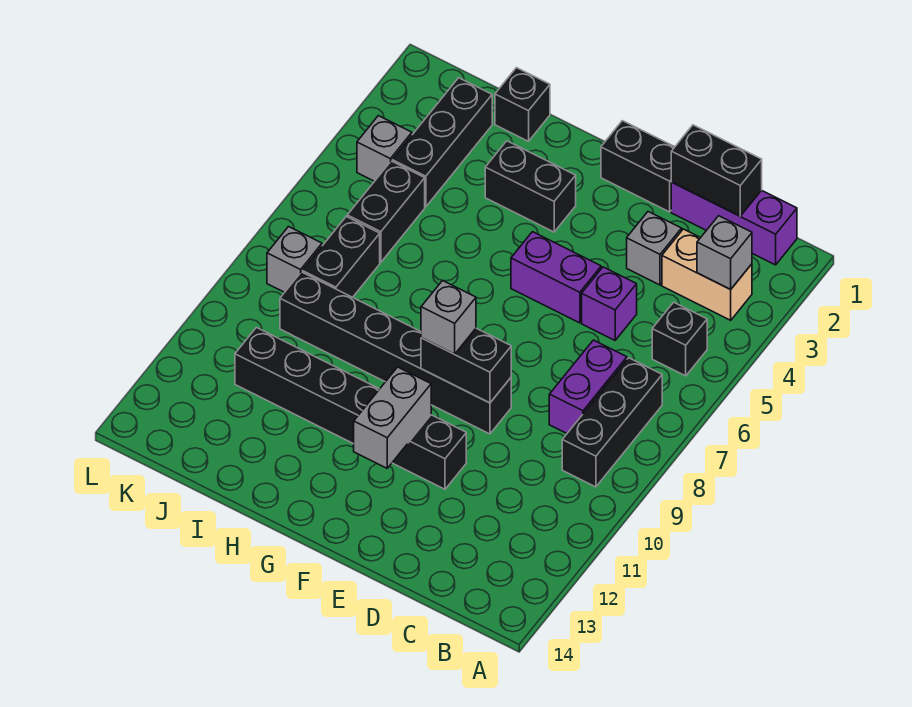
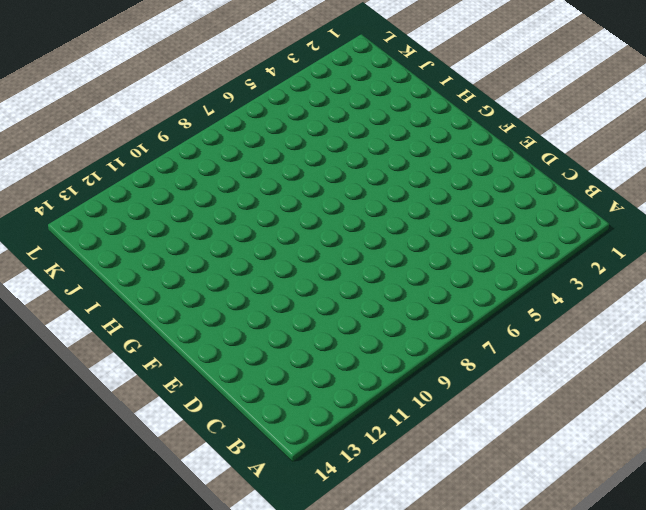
none -> purple brick B1:D1 level 1
none -> tan brick B3:C3 level 1
none -> black brick B5 level 1

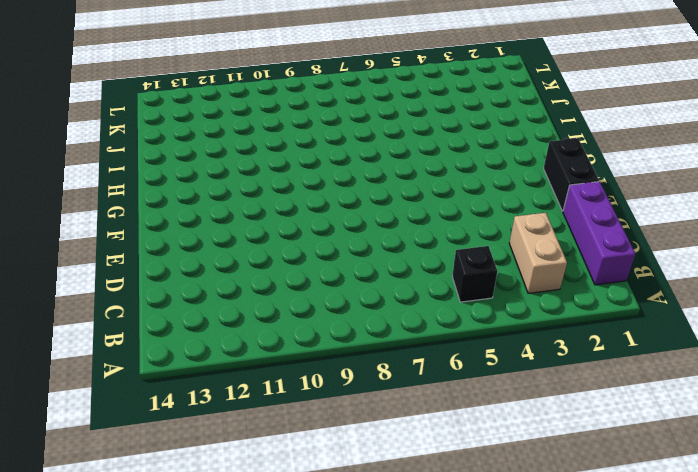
none -> black brick B7:B9 level 1
none -> purple brick C7:C8 level 1
none -> grey brick D3 level 1

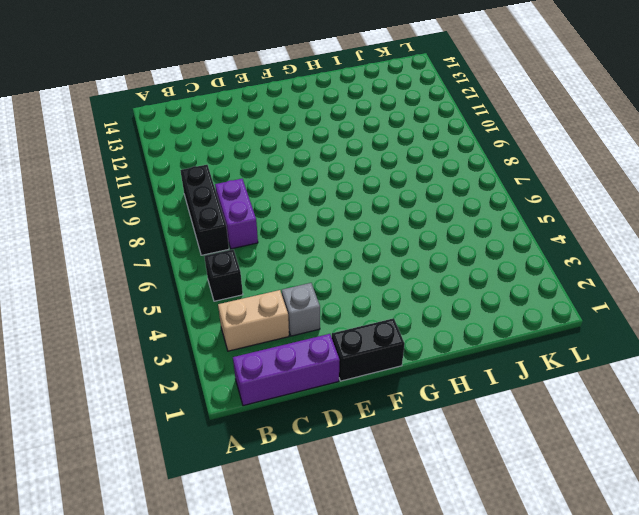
none -> purple brick D5 level 1
none -> purple brick E5:F5 level 1
none -> black brick E9:J9 level 1

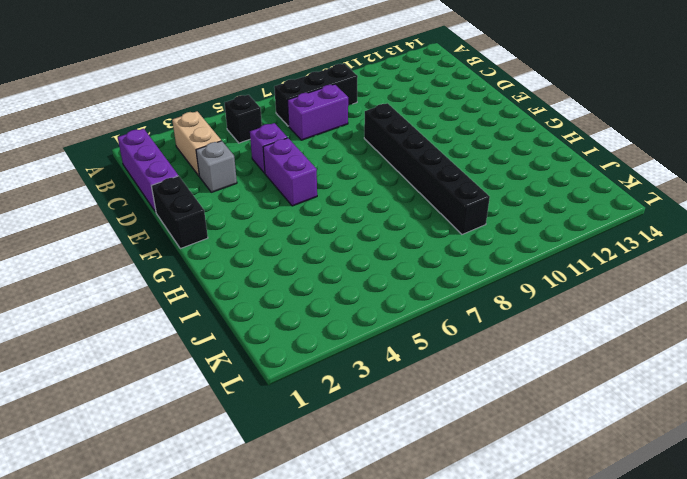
none -> black brick E11:J11 level 1
none -> black brick G3:H3 level 1
none -> black brick I1 level 1

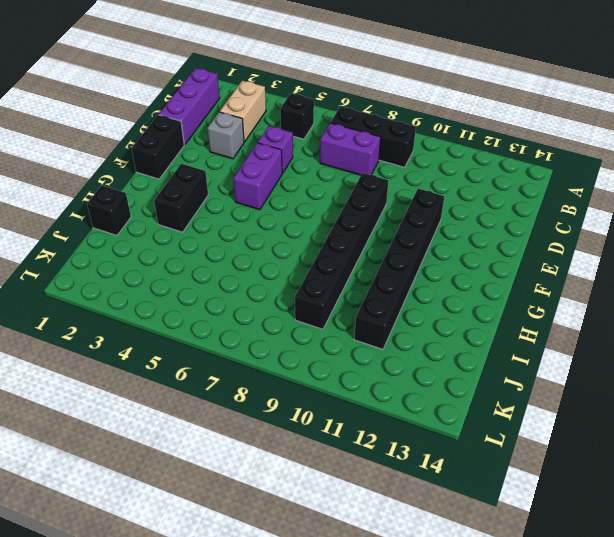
none -> black brick J2:J4 level 1
none -> black brick J5:J6 level 1
none -> black brick J7:J8 level 1

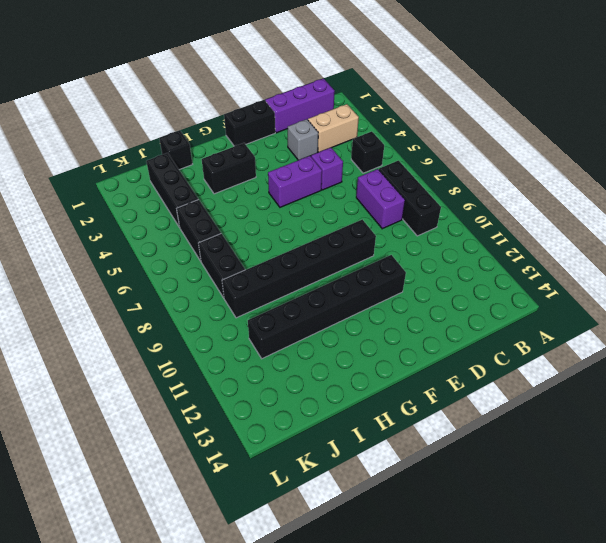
none -> grey brick K4 level 1
none -> grey brick K8 level 1
none -> grey brick B3 level 2

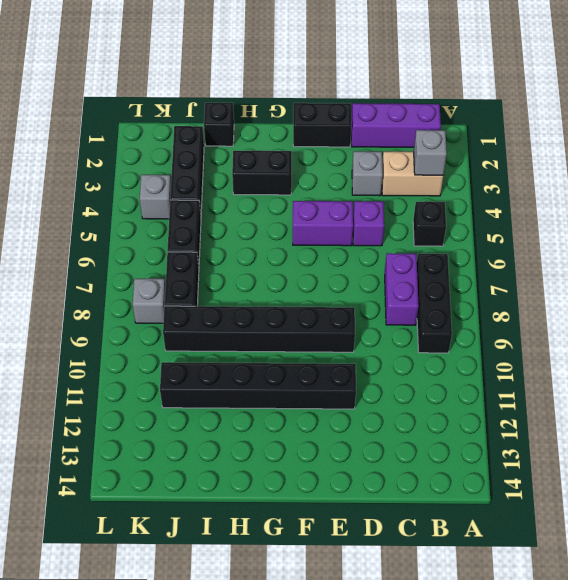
none -> black brick C1:D1 level 2
none -> black brick E9:F9 level 2
none -> grey brick F11:F12 level 2

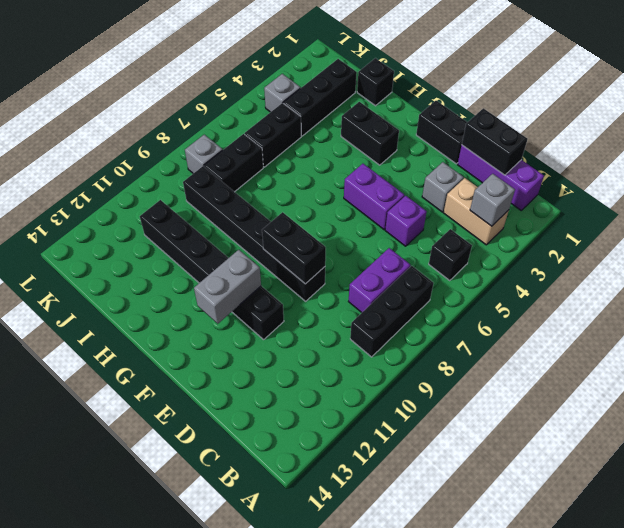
none -> grey brick F9 level 3

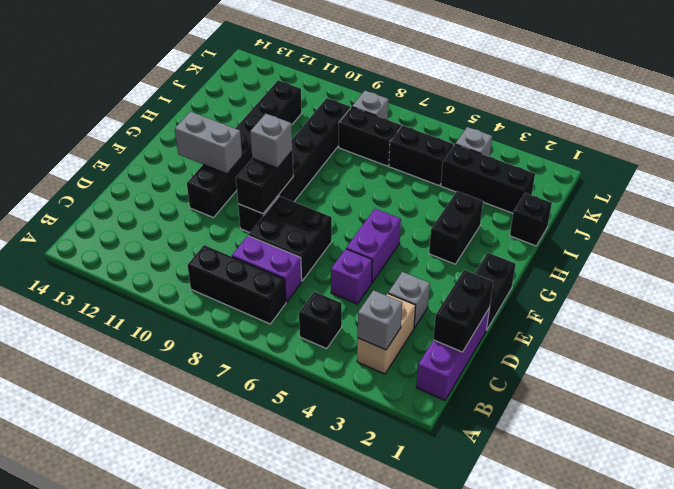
black brick D7:E8 level 1 -> none

